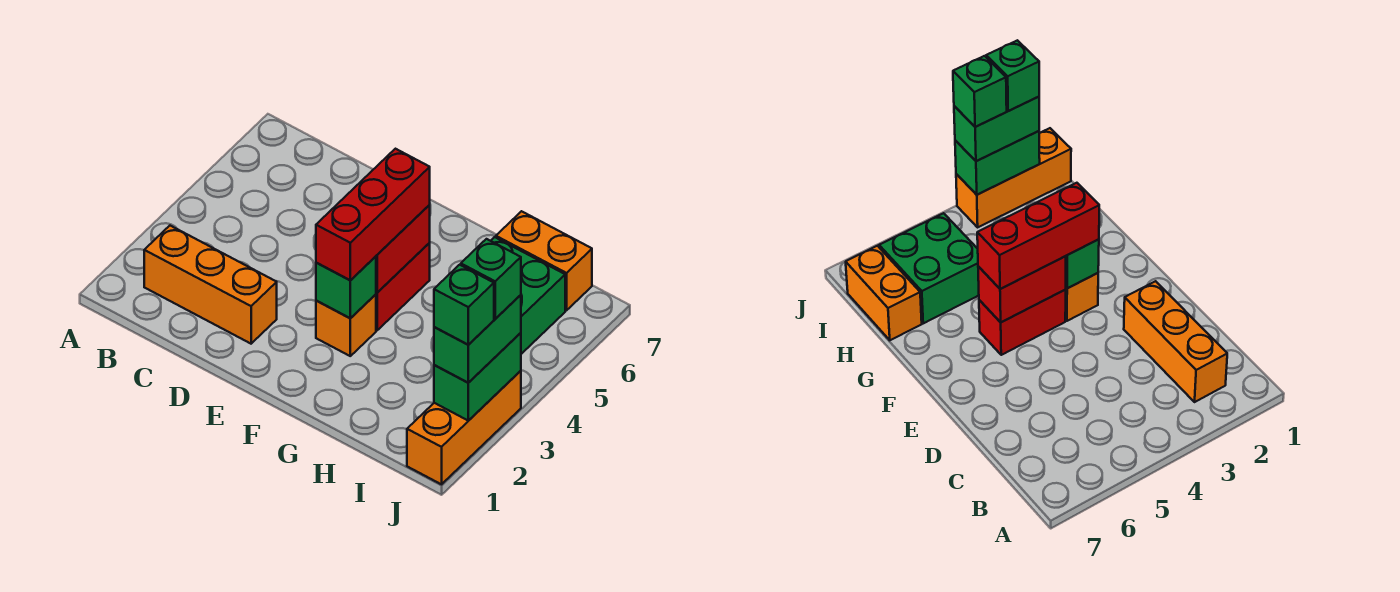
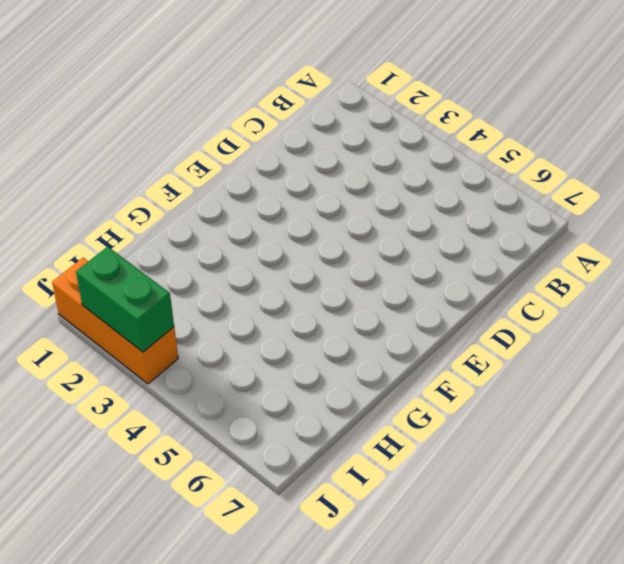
none -> orange brick B2:D2 level 1
none -> orange brick F3 level 1
none -> red brick F4:F5 level 1

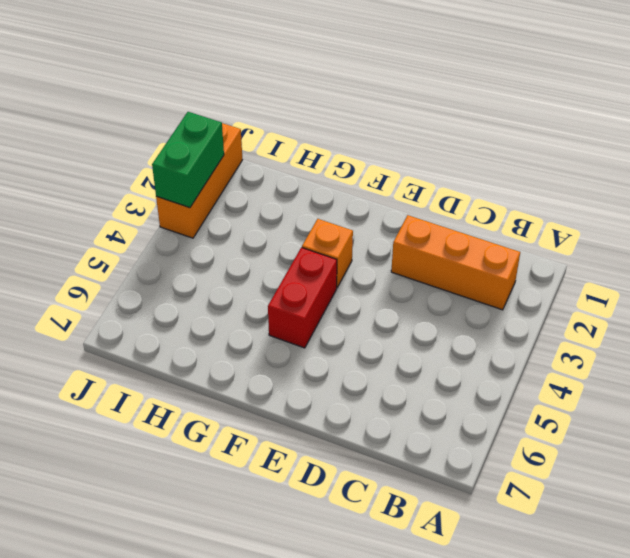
none -> green brick H5:I6 level 1
none -> orange brick H7:I7 level 1
none -> green brick F3 level 2

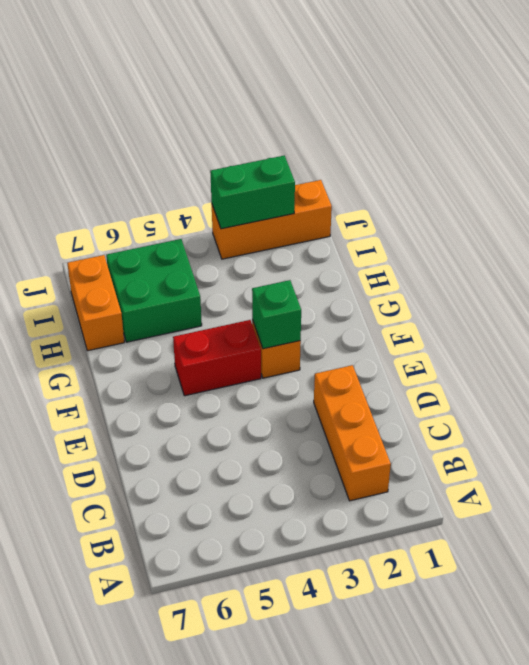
none -> red brick F4:F5 level 2
none -> red brick F3:F5 level 3
none -> green brick J2:J3 level 3

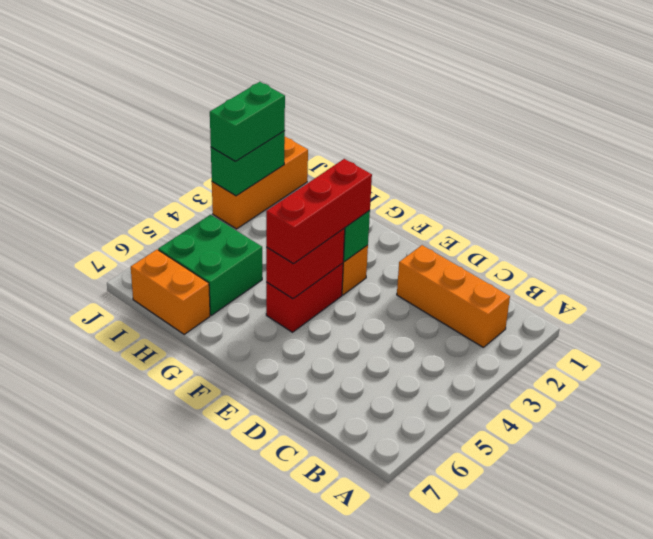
none -> green brick J2 level 4
none -> green brick J3 level 4

